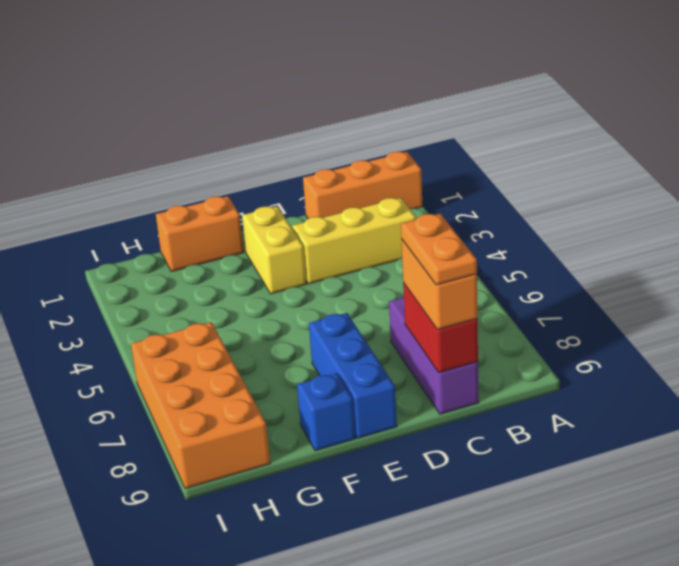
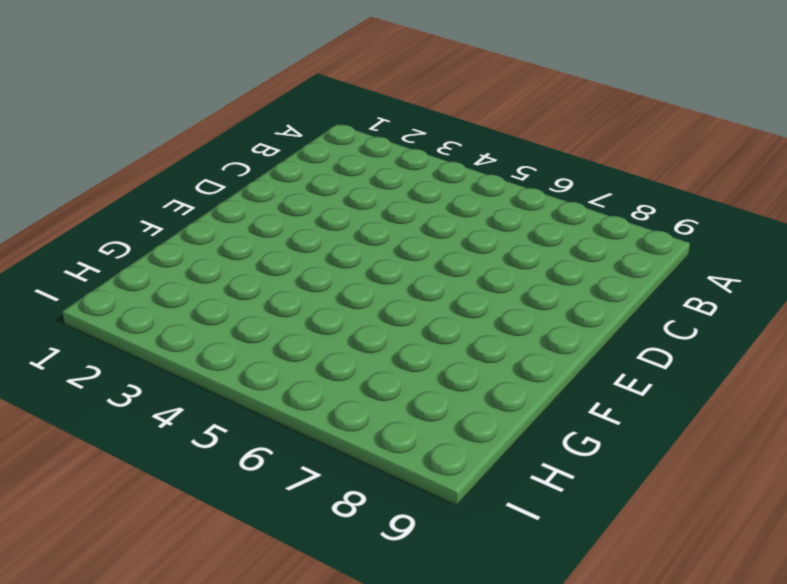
none -> orange brick A1:C1 level 1
none -> yellow brick B3:D3 level 1

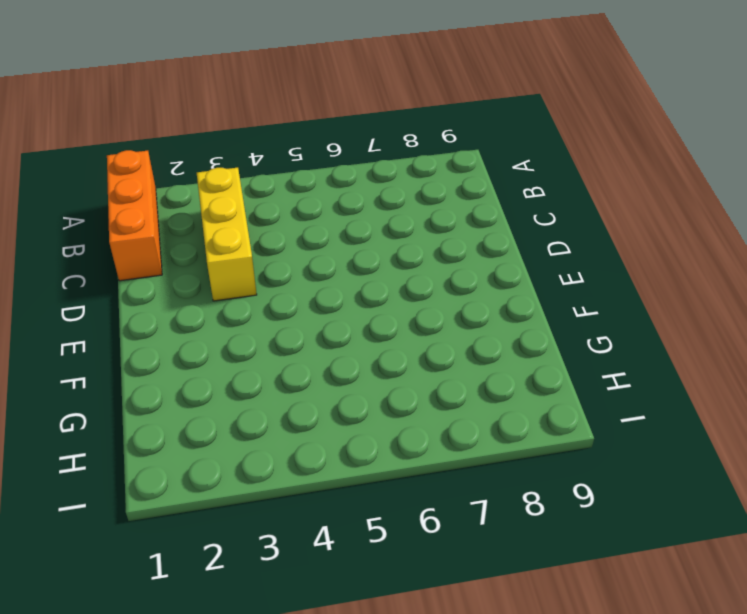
none -> purple brick C7:C9 level 1
none -> yellow brick E2:E3 level 1

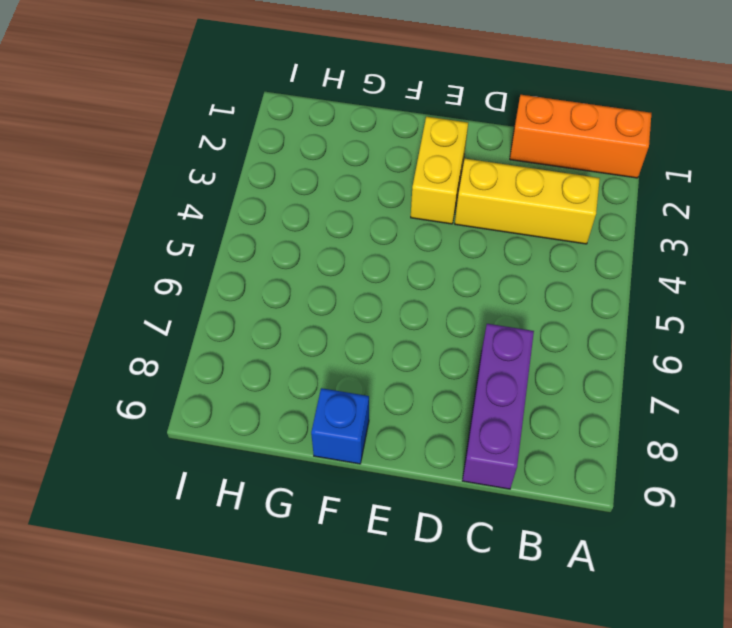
none -> blue brick E7:E9 level 1
none -> orange brick F1:G1 level 1

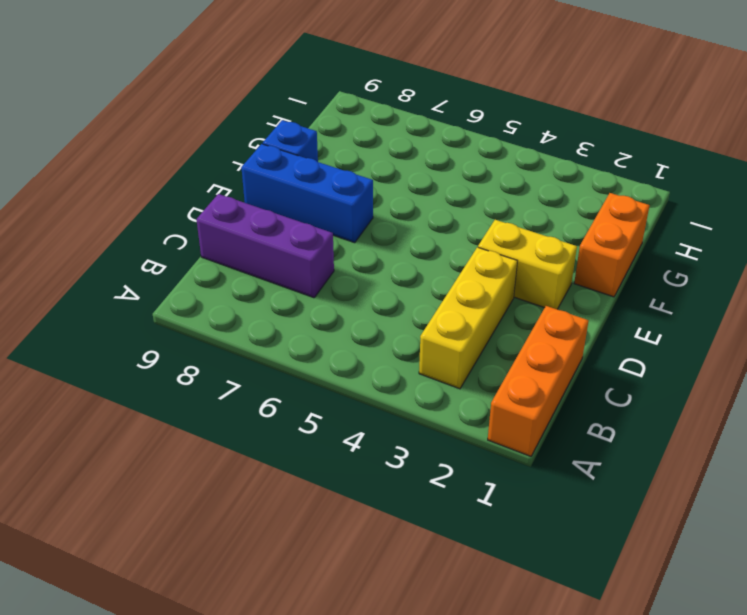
none -> orange brick H6:I9 level 1
none -> red brick C8:C9 level 2

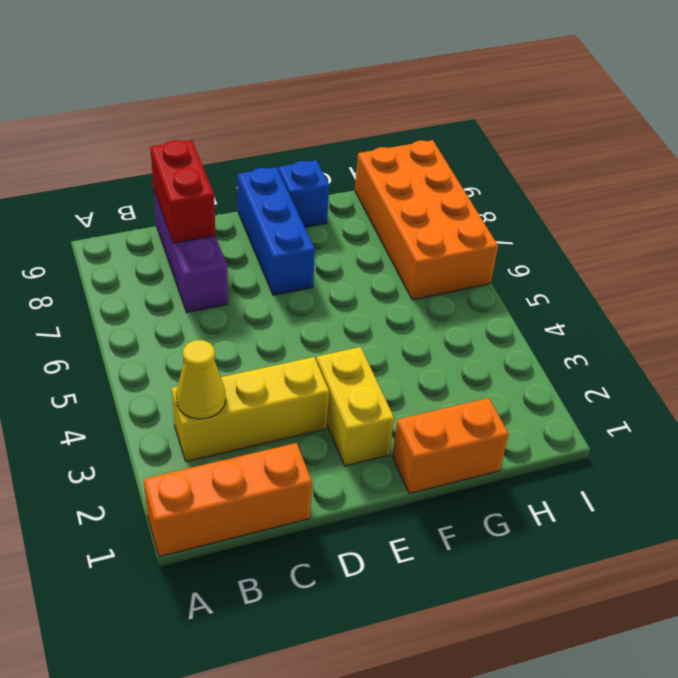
yellow cone B3 level 2 -> none
none -> orange brick C8:C9 level 3
none -> orange plate C8:C9 level 4

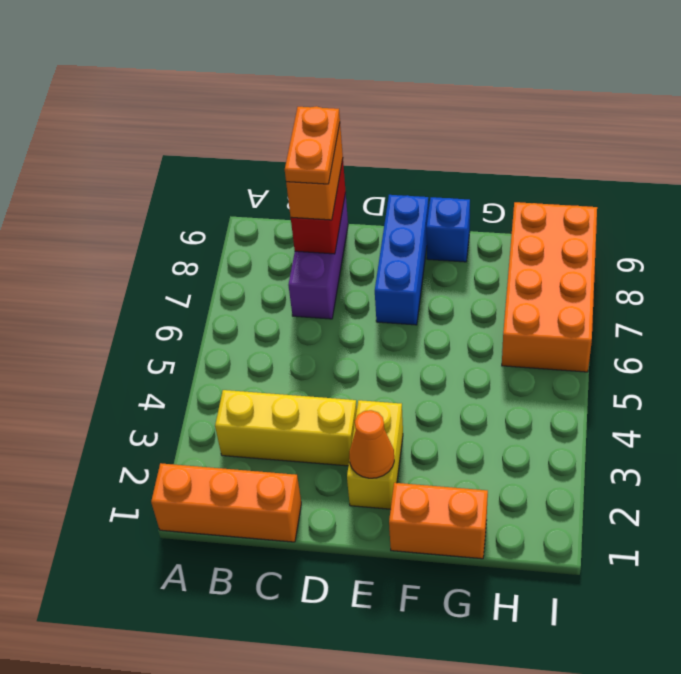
orange cone E2 level 2 -> none

